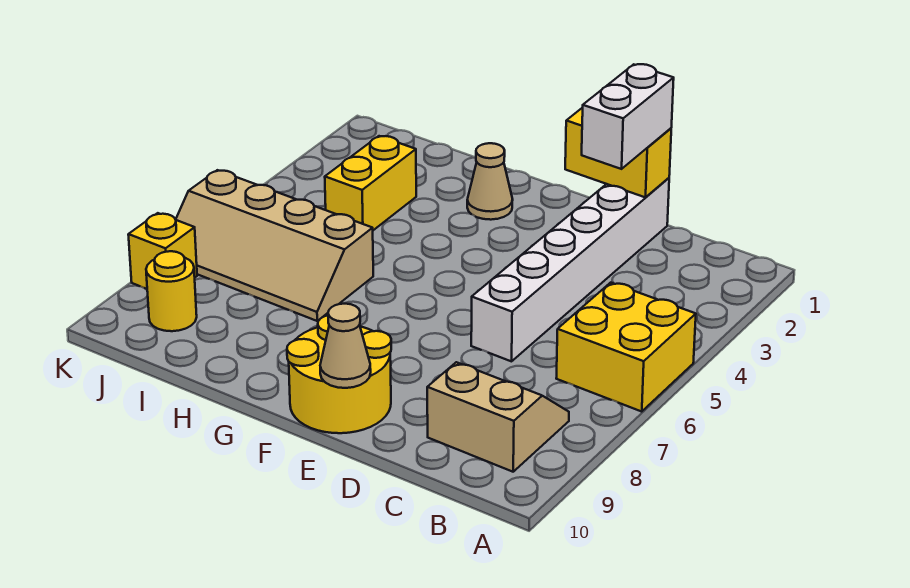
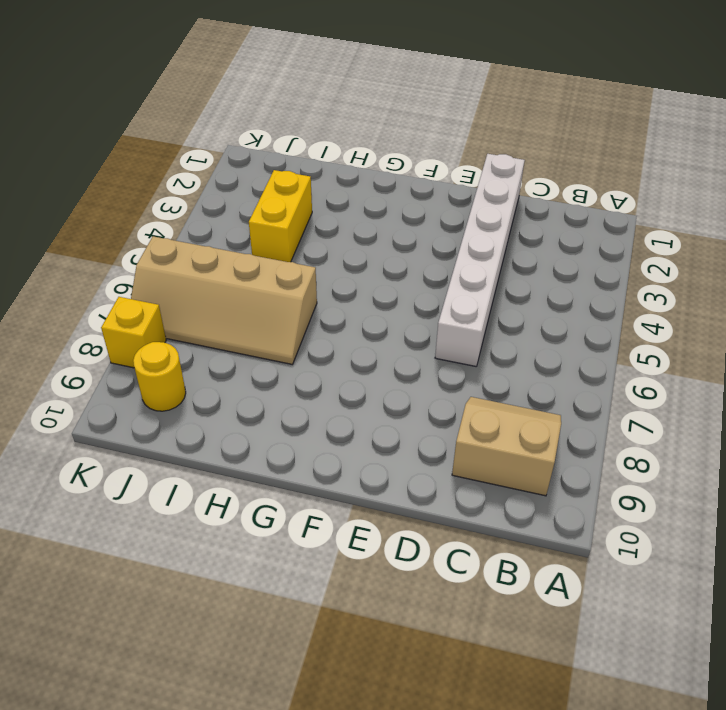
none -> yellow brick A5:B6 level 1
none -> yellow round brick E9:F10 level 1
none -> tan cone G2 level 1

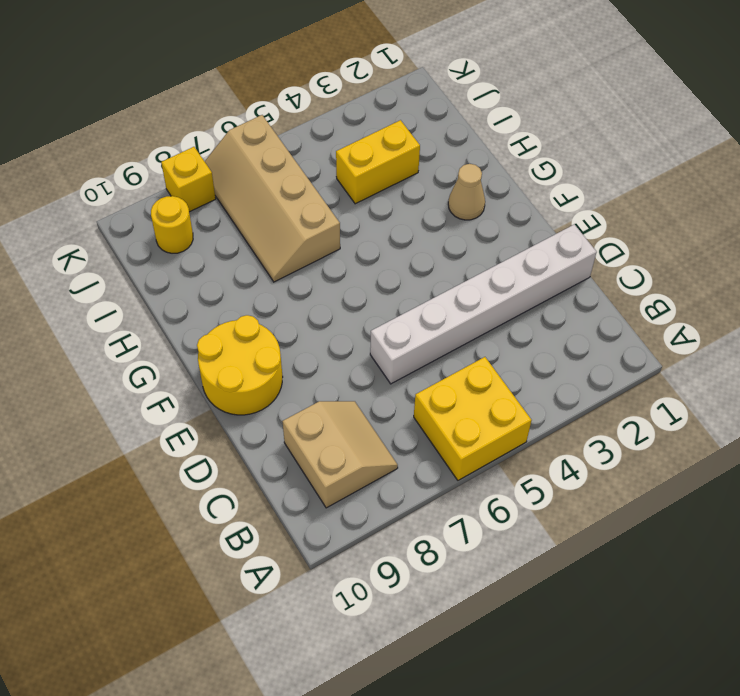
none -> yellow brick D1:E1 level 2
none -> tan cone E10 level 2
none -> white brick D1:D2 level 3

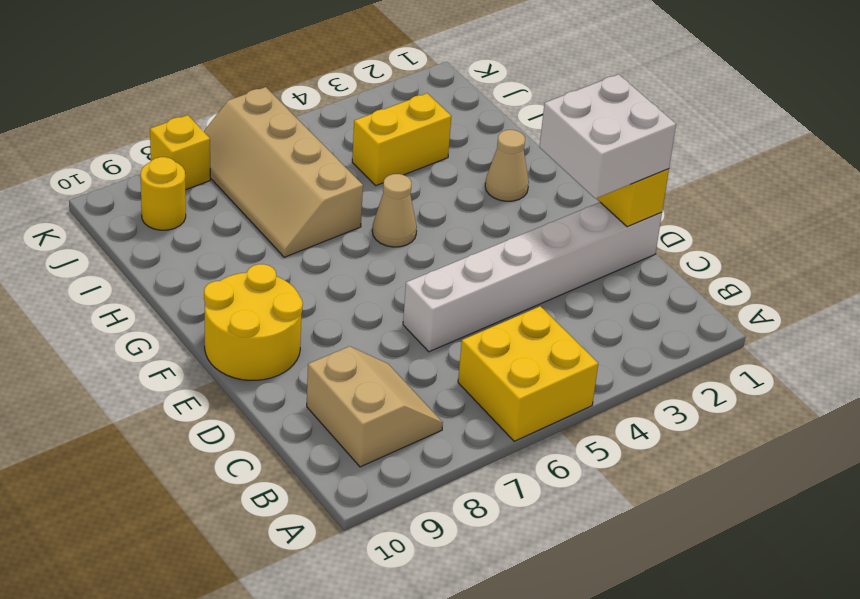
white brick D1:E2 level 3 -> white brick D1:D2 level 3
tan cone G5 level 1 -> tan cone E10 level 2

